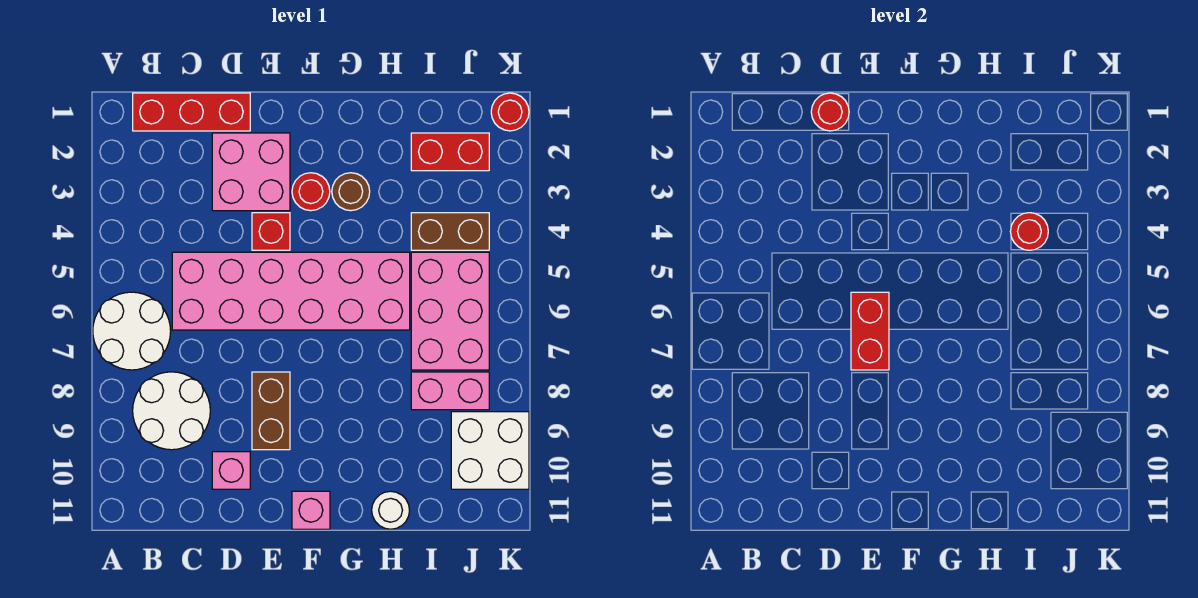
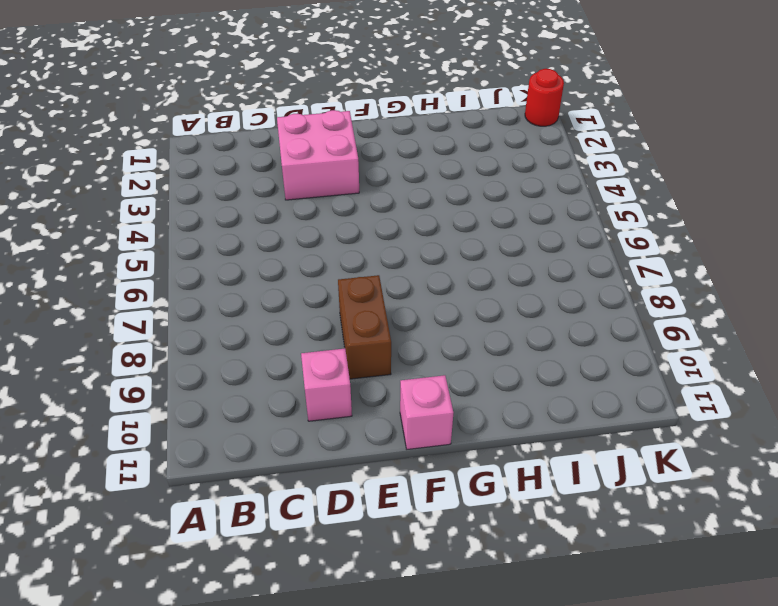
none -> white round brick A6:B7 level 1
none -> red brick B1:D1 level 1
none -> white round brick B8:C9 level 1

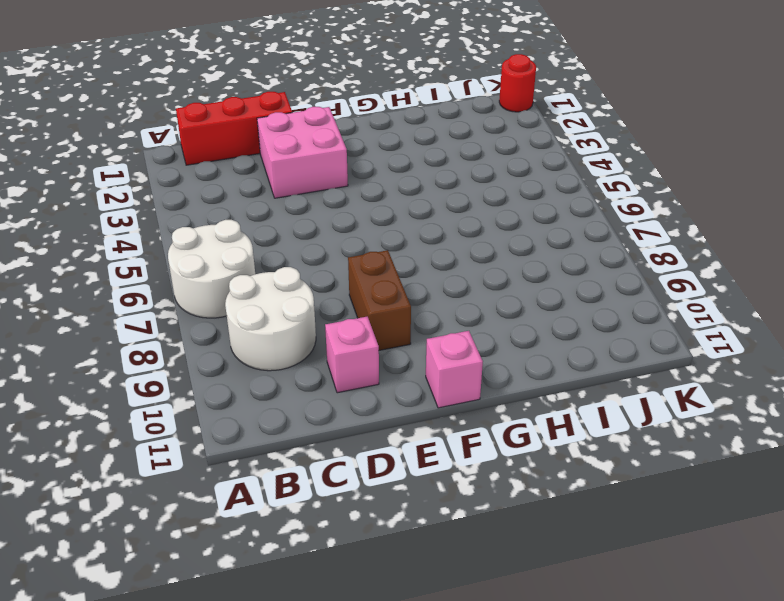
none -> pink brick C5:H6 level 1
none -> red brick E4 level 1
none -> red round brick F3 level 1

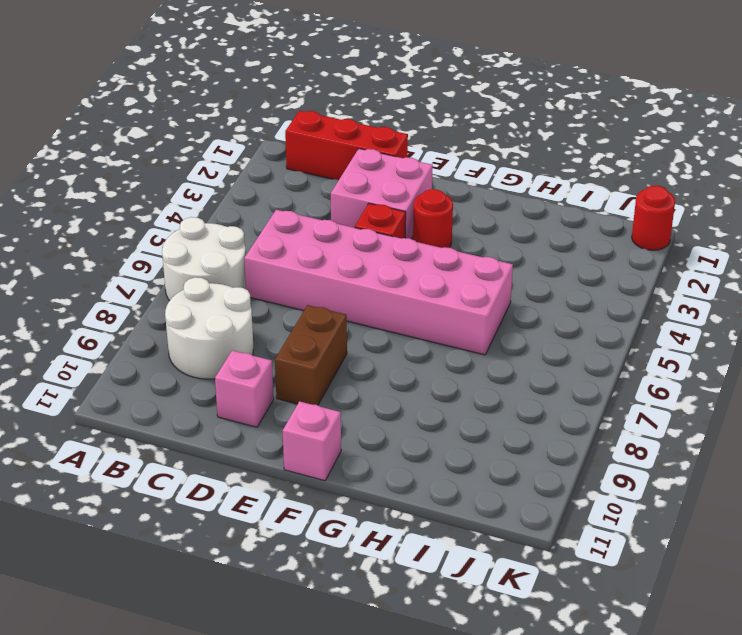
none -> brown round brick G3 level 1
none -> white round brick H11 level 1
none -> red brick I2:J2 level 1

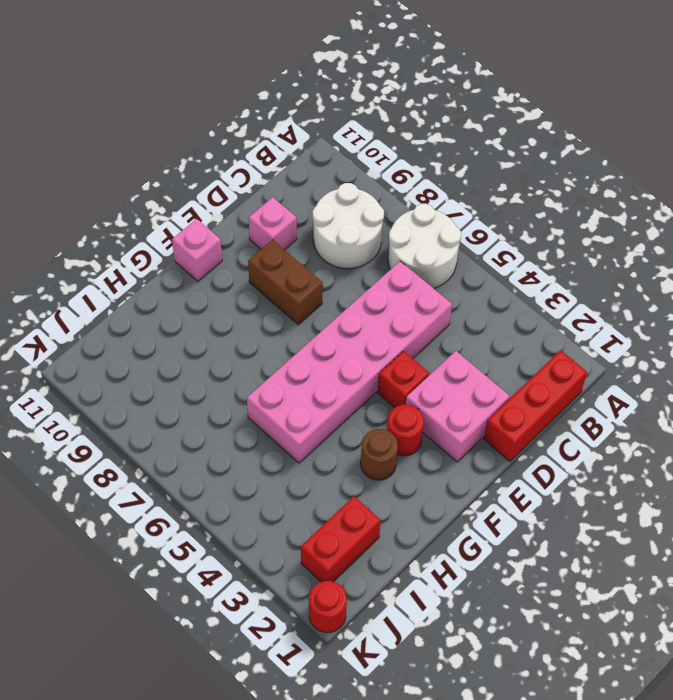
none -> white round brick H11 level 1
none -> brown brick I4:J4 level 1
none -> pink brick I5:J7 level 1

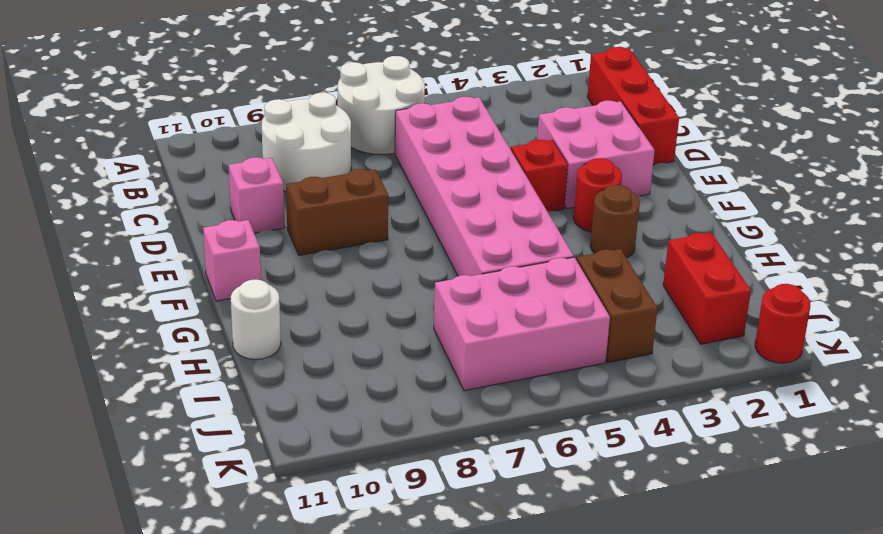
none -> pink brick I8:J8 level 1
none -> white brick J9:K10 level 1
none -> red round brick D1 level 2

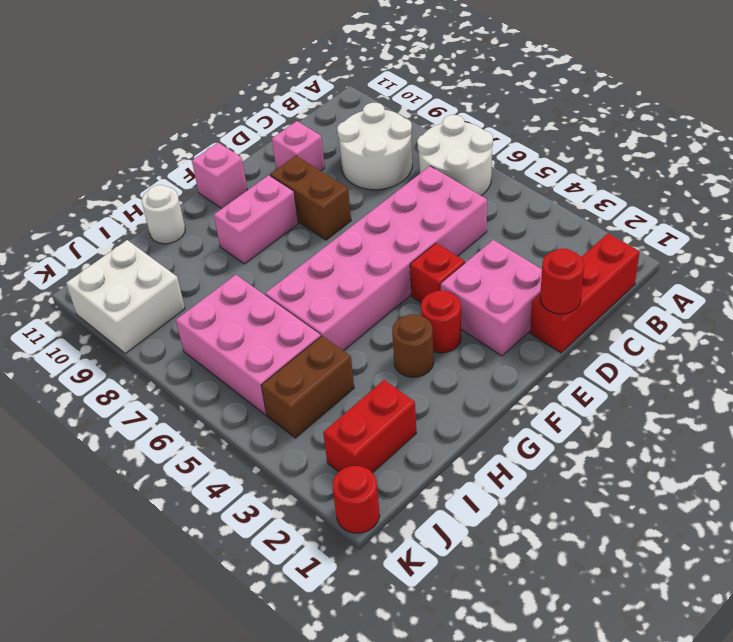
pink brick F9:G9 level 1 -> pink brick I8:J8 level 1
none -> red brick E6:E7 level 2
none -> red round brick I4 level 2

